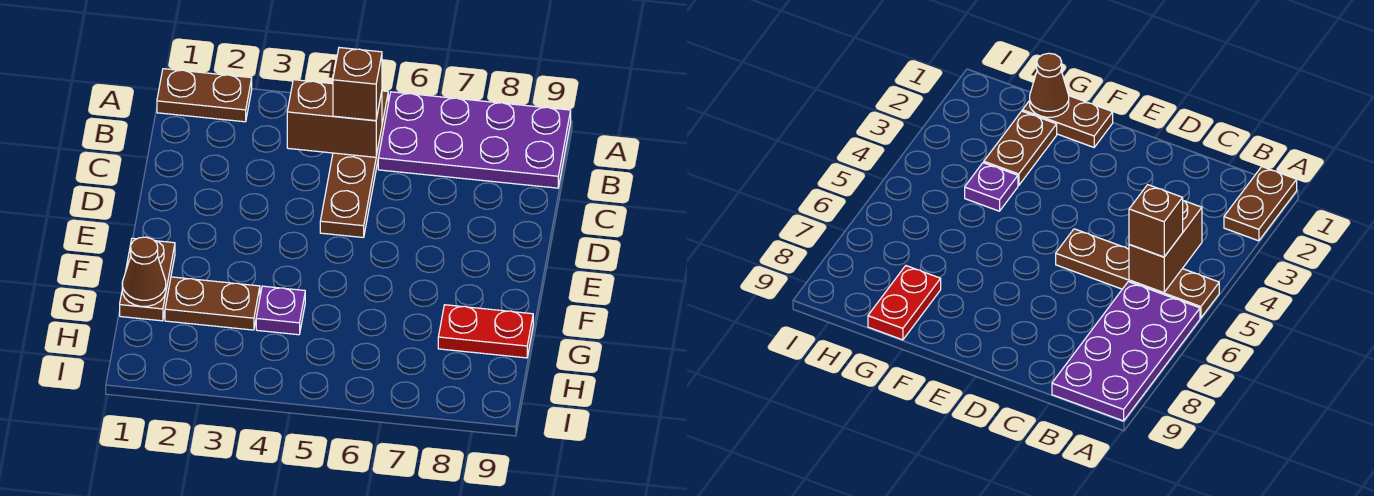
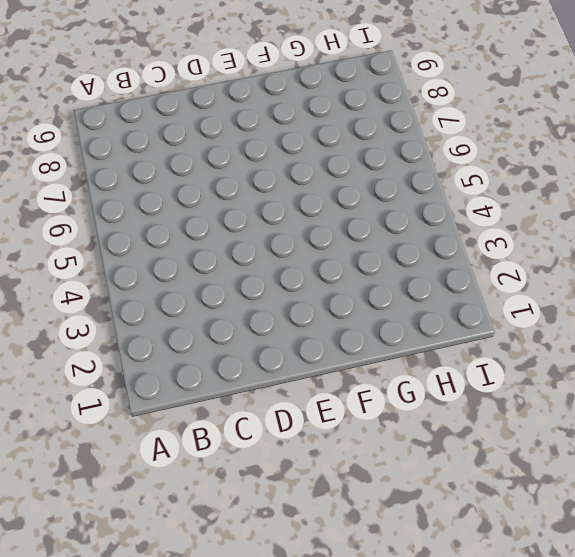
none -> brown plate A1:A2 level 1
none -> brown plate A5:D5 level 1

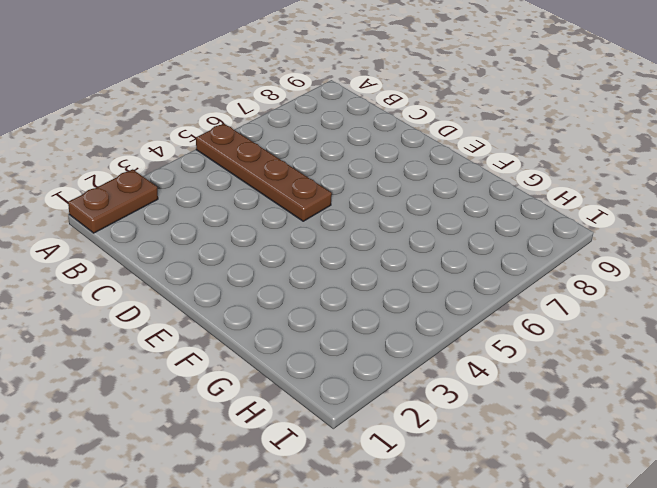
none -> purple plate A6:B9 level 1
none -> brown plate F1:G1 level 1

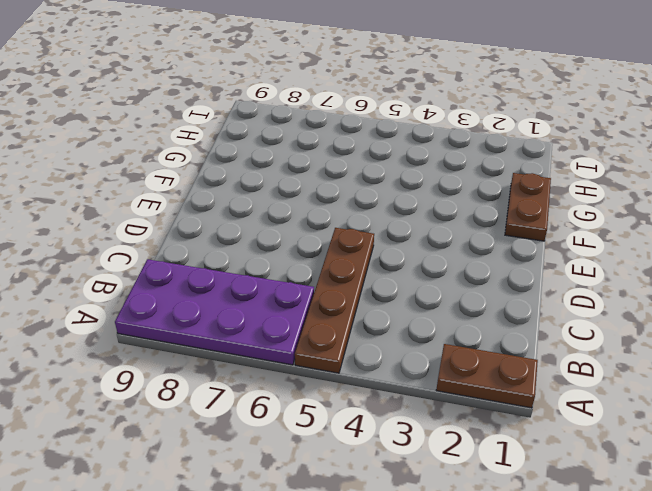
none -> brown plate G2:G3 level 1
none -> purple plate G4 level 1

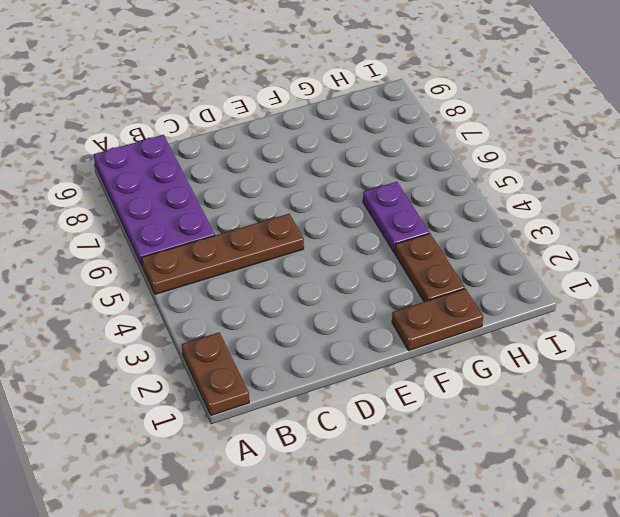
purple plate G4:G5 level 1 -> purple plate G4 level 1
none -> red plate G8:G9 level 1
none -> brown brick B4:B5 level 2

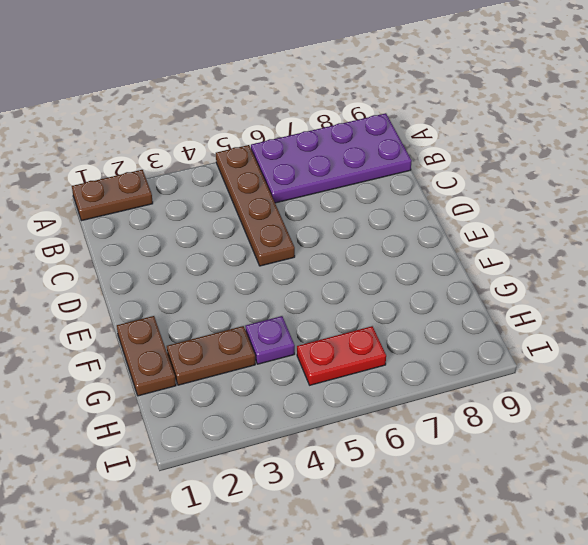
red plate H5:H6 level 1 -> red plate G8:G9 level 1
none -> brown brick B4:B5 level 2
none -> brown cone G1 level 2

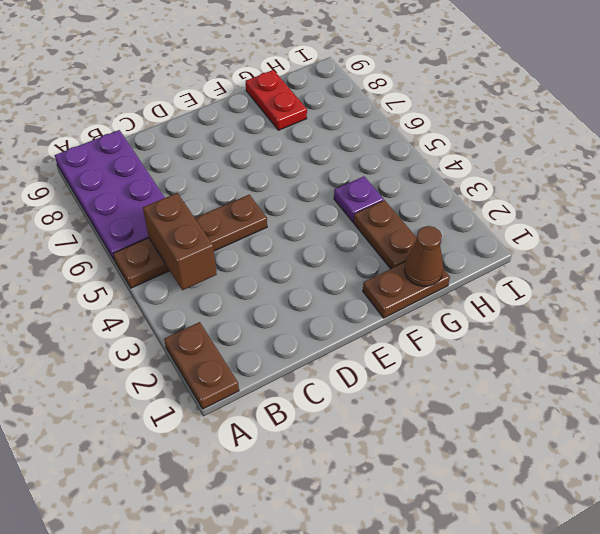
none -> brown brick B5 level 3

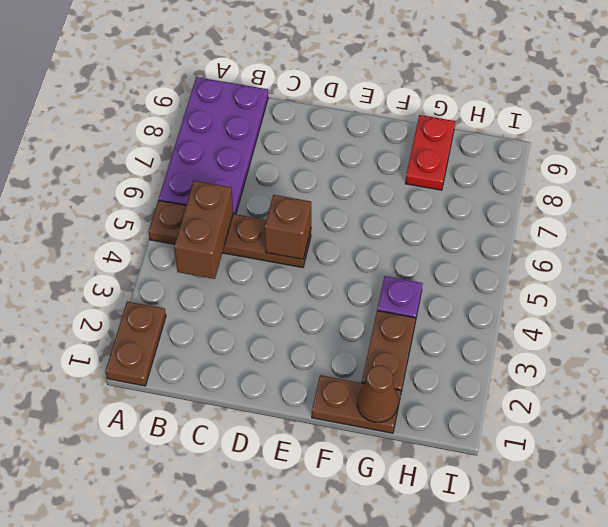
brown brick D5 level 2 -> brown brick B5 level 3

